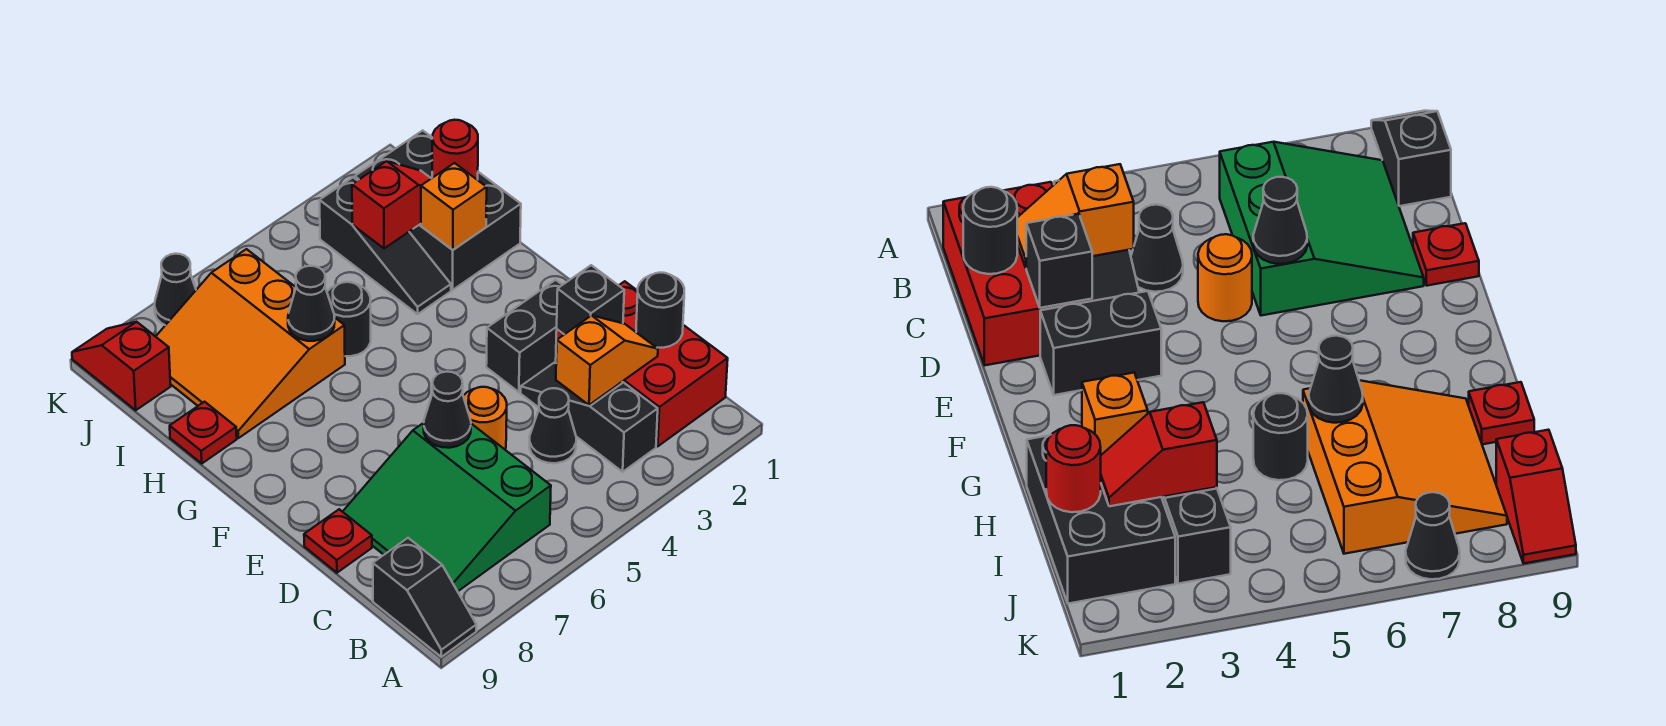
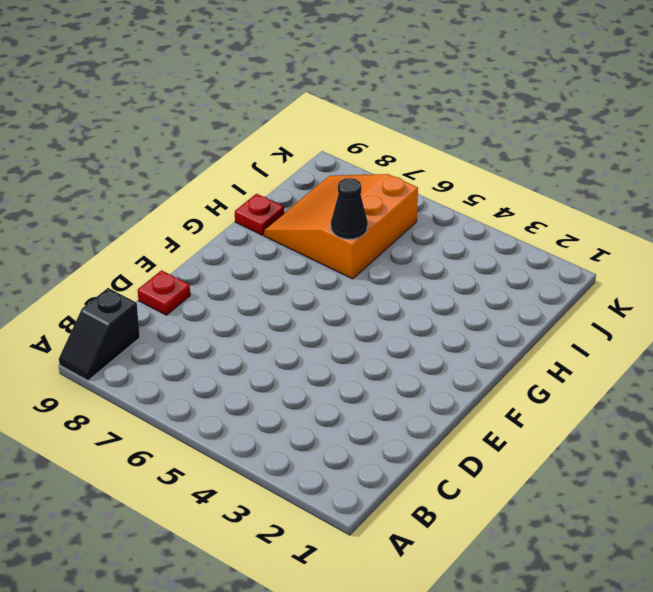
none -> red brick B1:D2 level 1
none -> black slope B3:D3 level 1 top B
none -> green slope B6:D8 level 1 top 6

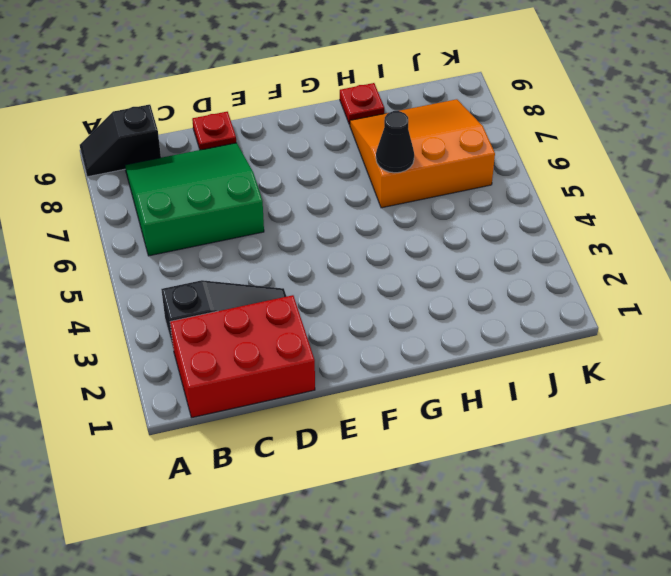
none -> black cone C4 level 1
none -> orange round brick D5 level 1
none -> black brick E2:E3 level 1

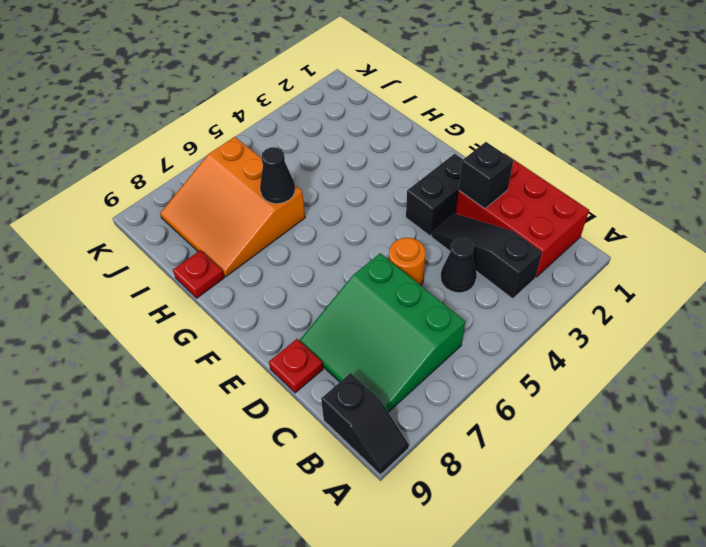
none -> black brick H1:J2 level 1
none -> black slope H3:J3 level 1 top J
none -> black round brick H5 level 1

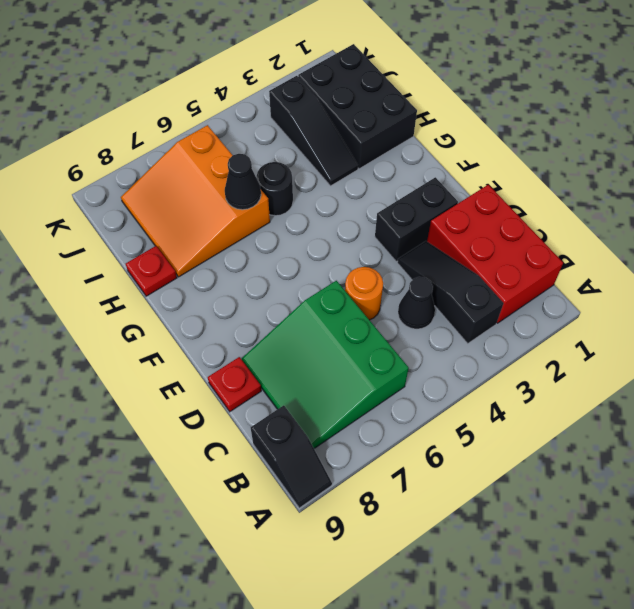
none -> red slope J9:K9 level 1 top J
none -> black cone K7 level 1
none -> black round brick C1 level 2

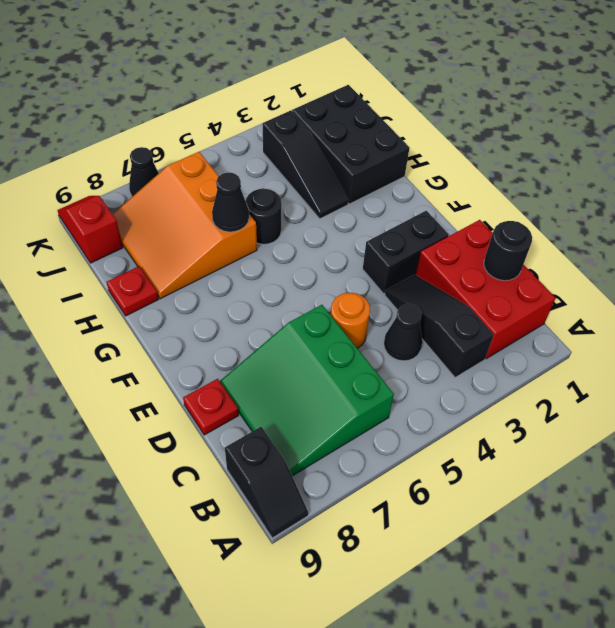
none -> orange slope C2:C3 level 2 top 3
none -> black brick D2 level 2
none -> black cone D6 level 2

